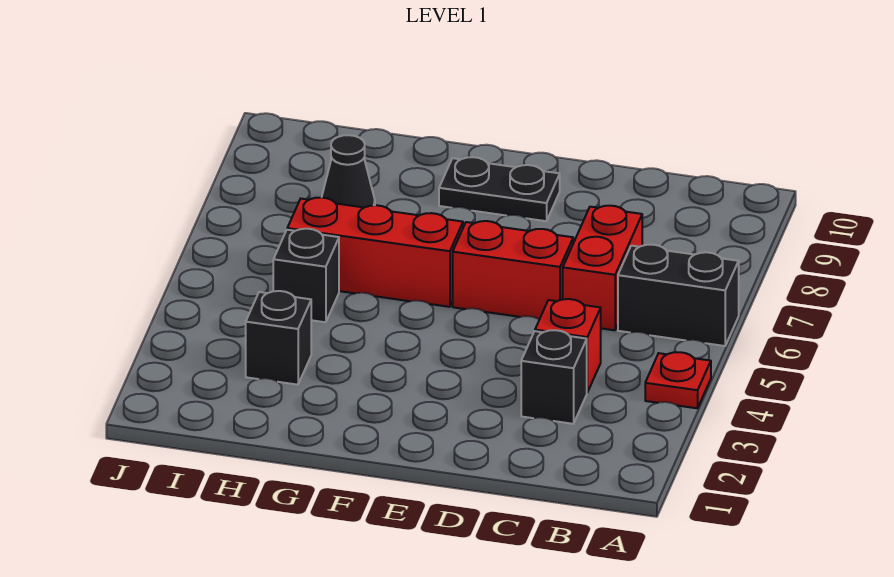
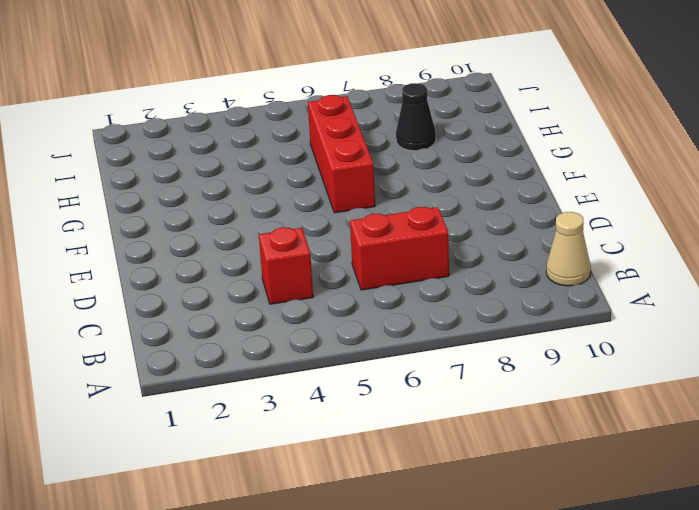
tan cone B10 level 1 -> none
none -> red plate A4 level 1
none -> black brick A6:B6 level 1

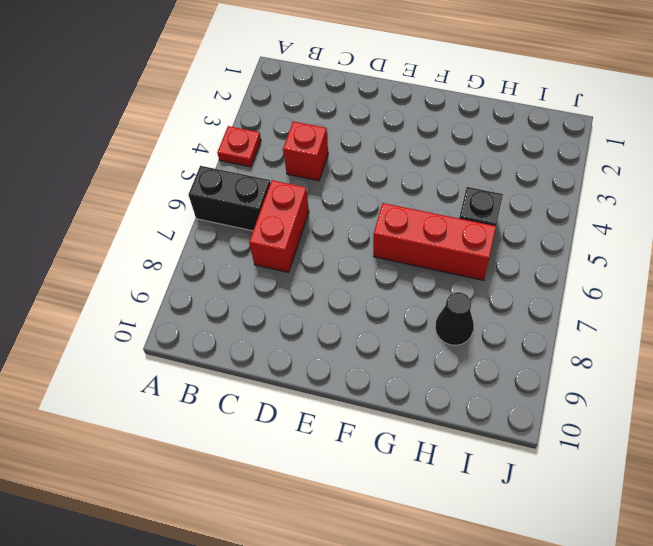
none -> black brick C3 level 1
none -> red brick D6:E6 level 1

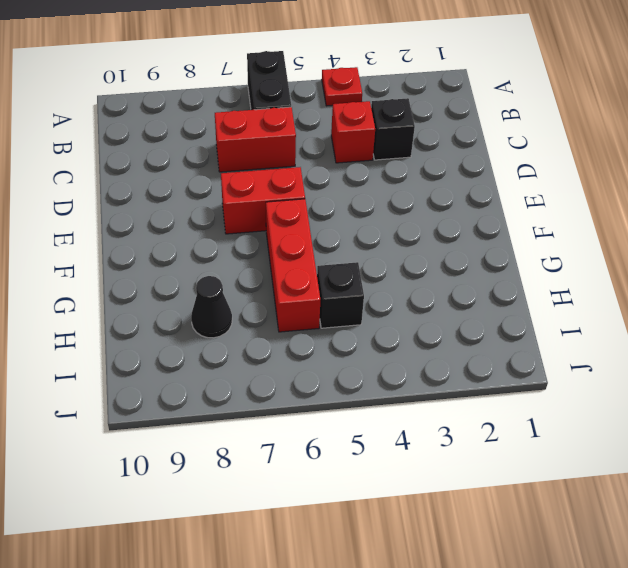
red brick E6:E7 level 1 -> red brick D6:E6 level 1
none -> black plate E9:F9 level 1
none -> black brick H3 level 1

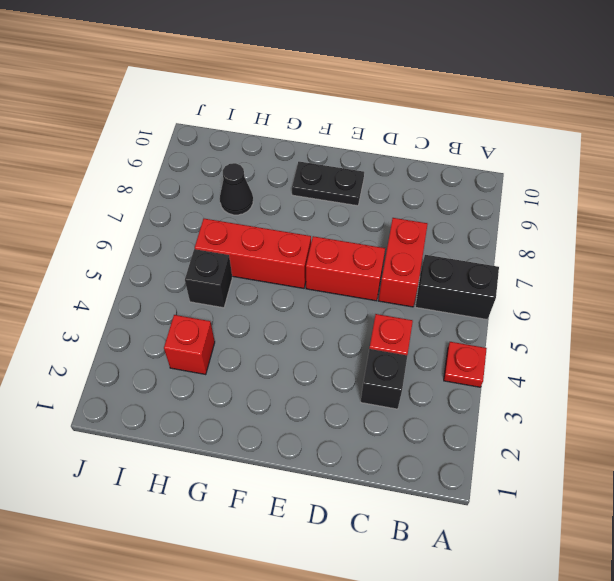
red brick H3 level 1 -> black brick H3 level 1

